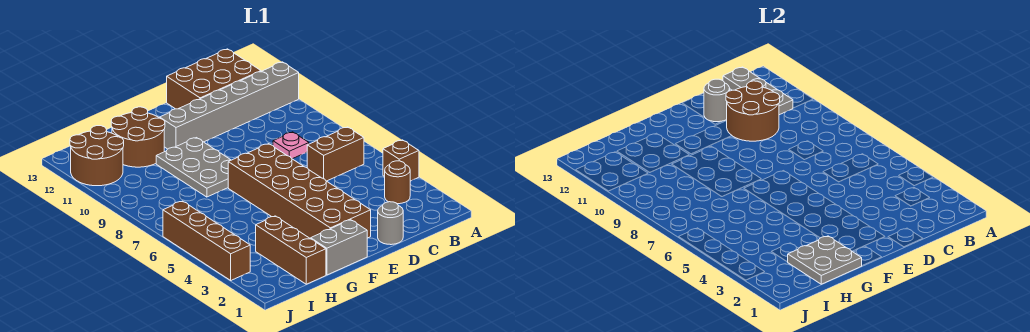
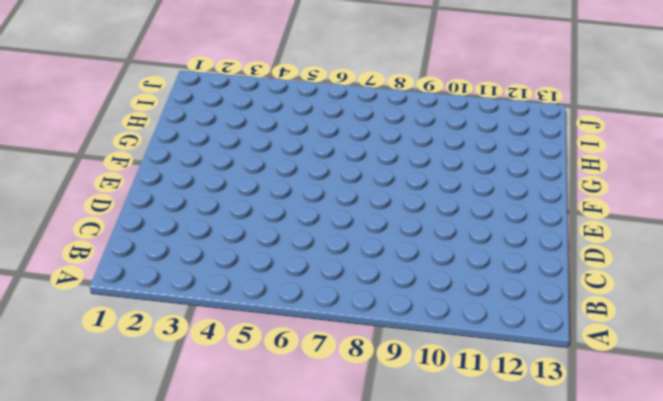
none -> brown brick A4 level 1
none -> grey brick A11:F11 level 1
none -> brown round brick B3 level 1

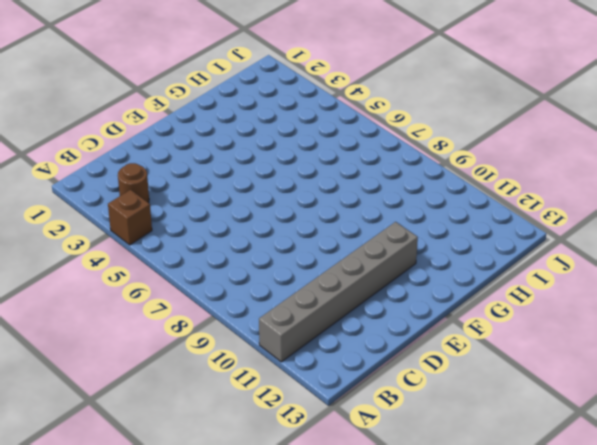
none -> brown brick B6:C6 level 1
none -> brown brick B12:D13 level 1
none -> pink plate C8 level 1

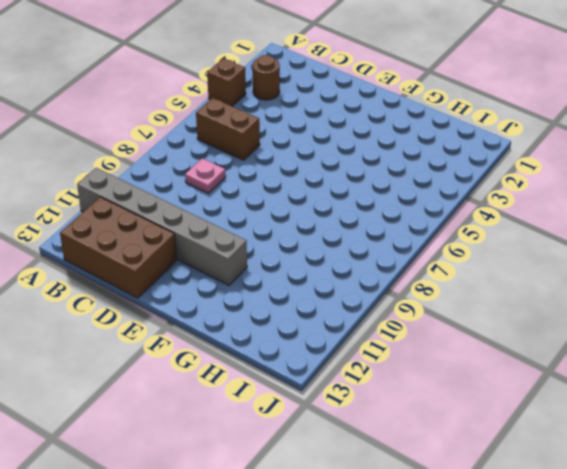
none -> grey round brick D1 level 1
none -> brown brick E2:F7 level 1
none -> grey brick F1:G1 level 1

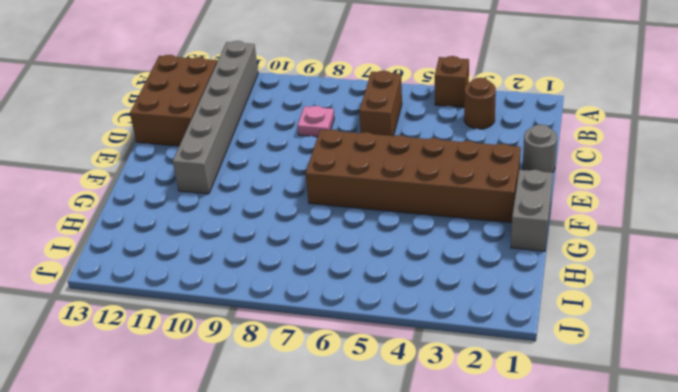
none -> grey plate F8:G10 level 1
none -> brown round brick G11:H12 level 1
none -> brown brick H1:H3 level 1

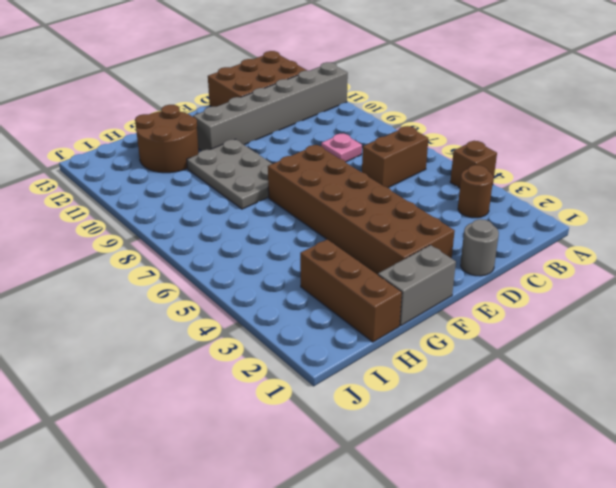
none -> brown round brick I11:J12 level 1
none -> brown brick J3:J6 level 1
none -> grey plate B11:B13 level 2

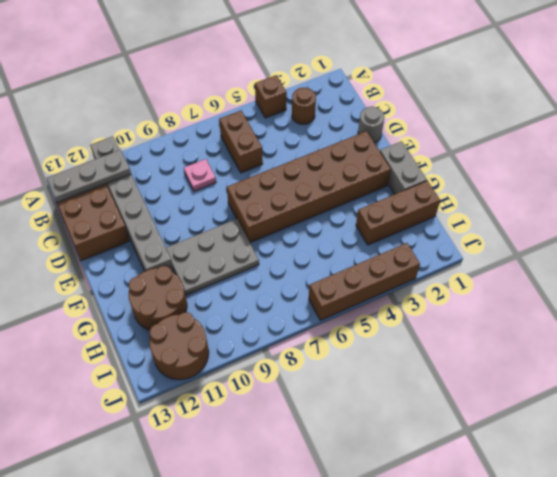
none -> brown round brick C10:D11 level 2
none -> grey round brick D12 level 2
none -> grey plate G1:H2 level 2

